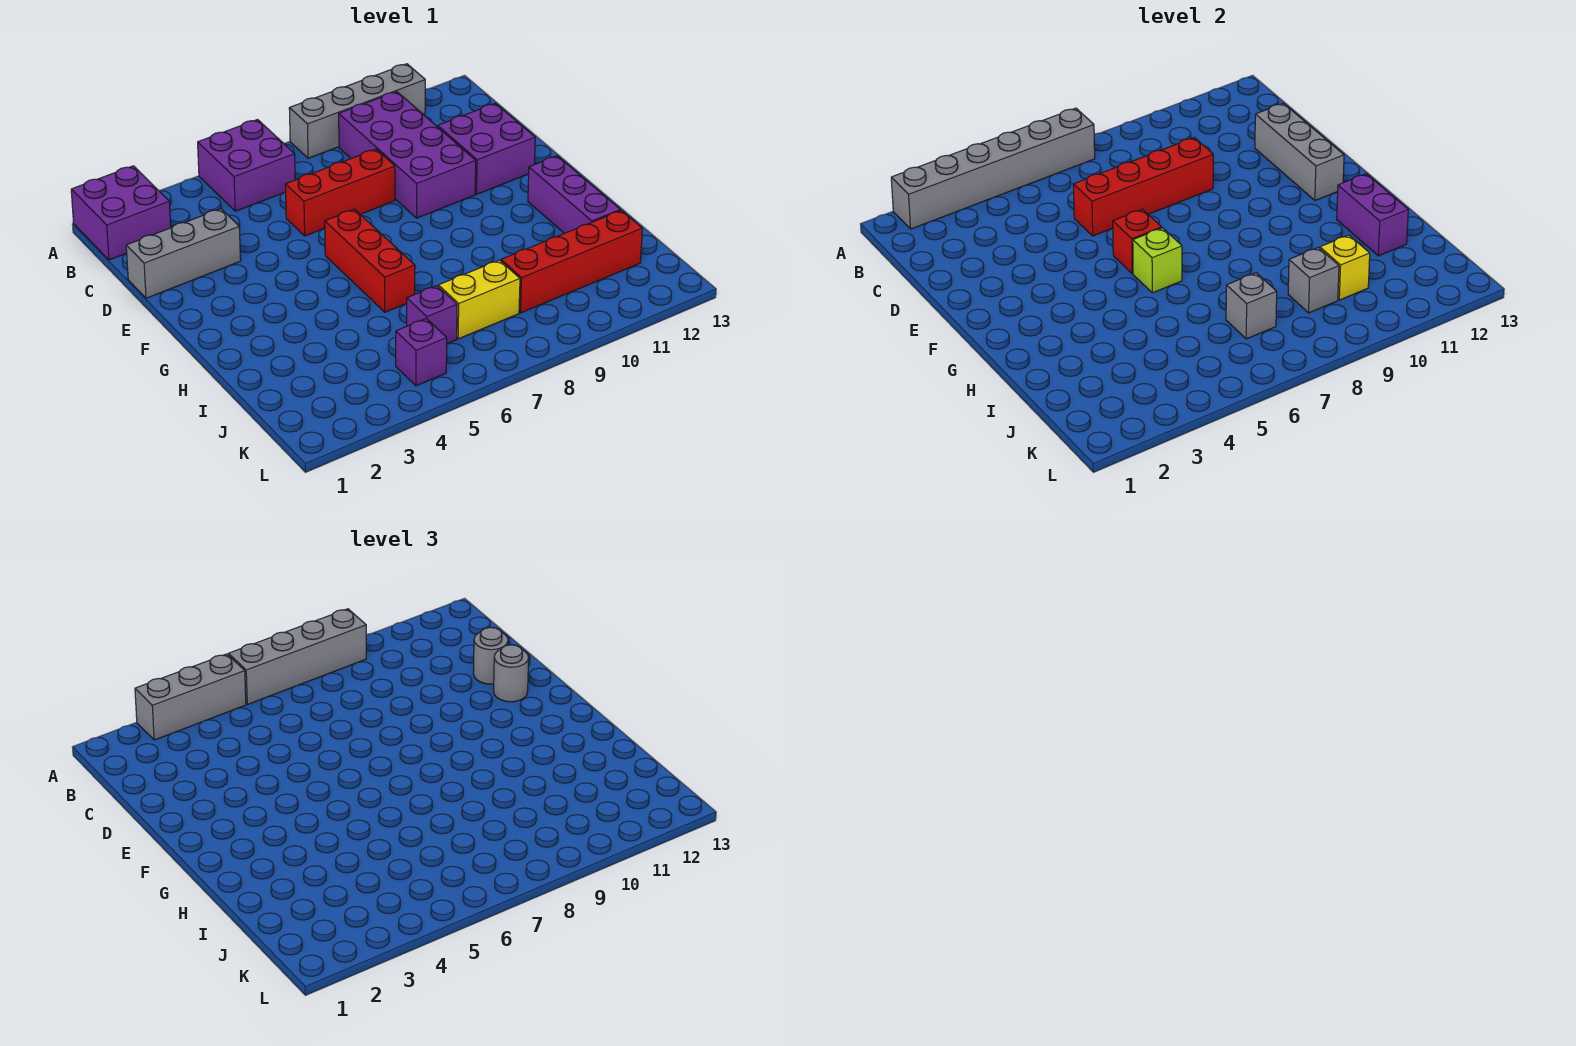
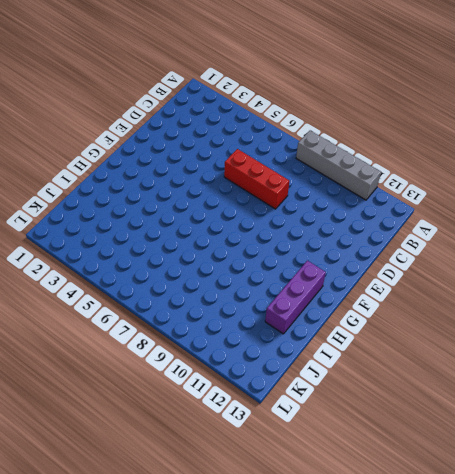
none -> purple brick A1:B2 level 1
none -> purple brick A5:B6 level 1
none -> purple brick B9:E10 level 1

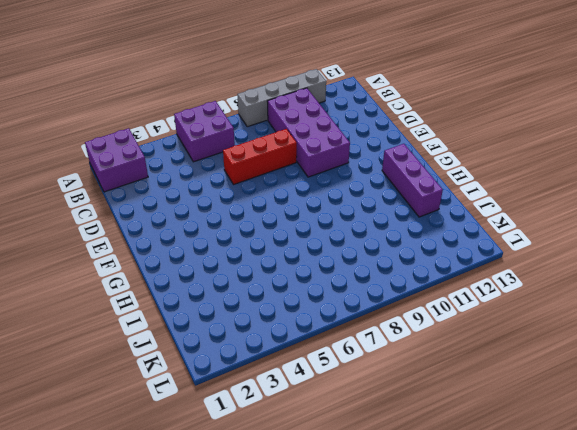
none -> grey brick D1:D3 level 1
none -> purple brick D11:E12 level 1
none -> red brick F6:H6 level 1

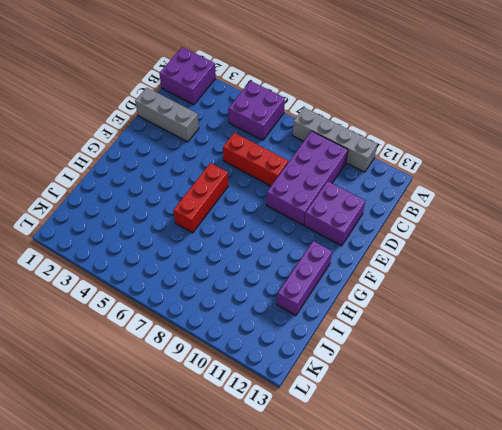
none -> purple brick J6 level 1
none -> yellow brick J7:J8 level 1
none -> red brick J9:J12 level 1

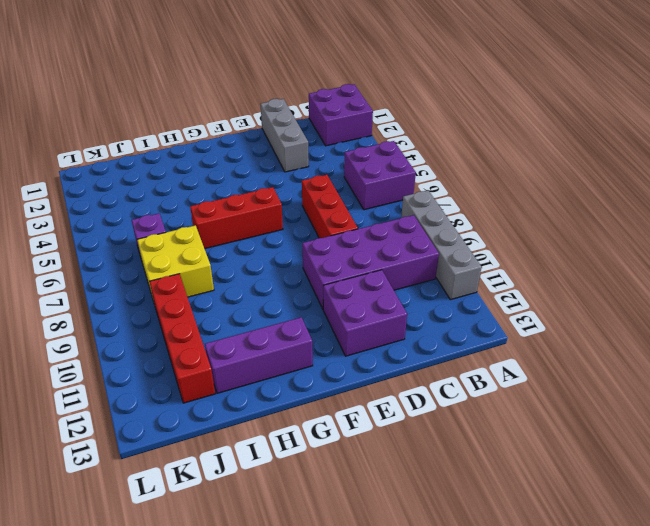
yellow brick I7:J8 level 1 -> yellow brick J7:J8 level 1
none -> purple brick K5 level 1
none -> grey brick A2:A7 level 2
none -> red brick D6:D9 level 2

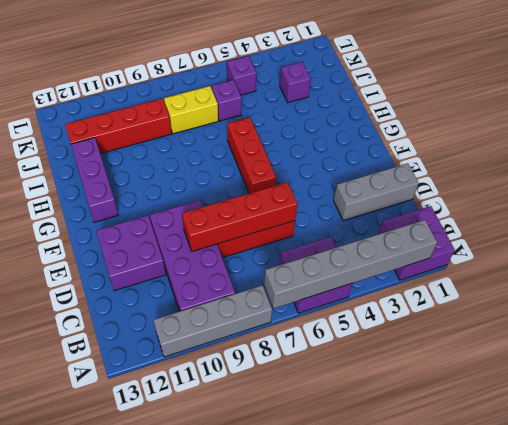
purple brick J3 level 1 -> none
none -> grey brick D12:F12 level 2
none -> red brick F6 level 2
none -> lime brick G6 level 2

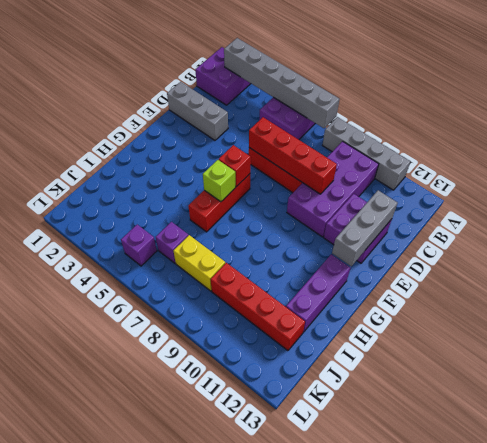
none -> purple brick H12:I12 level 2
none -> grey brick J7 level 2
none -> grey brick J9 level 2

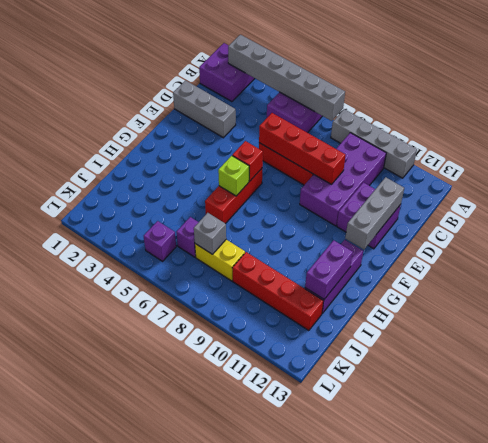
none -> grey brick J9 level 2
none -> yellow brick J10 level 2
none -> grey brick A3:A5 level 3

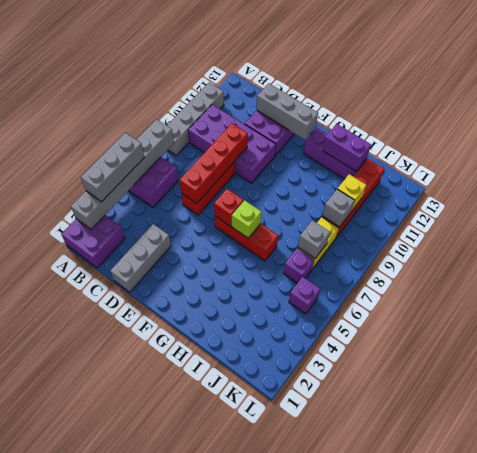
none -> grey brick A6:A9 level 3
none -> grey round brick D12 level 3
none -> grey round brick E12 level 3

